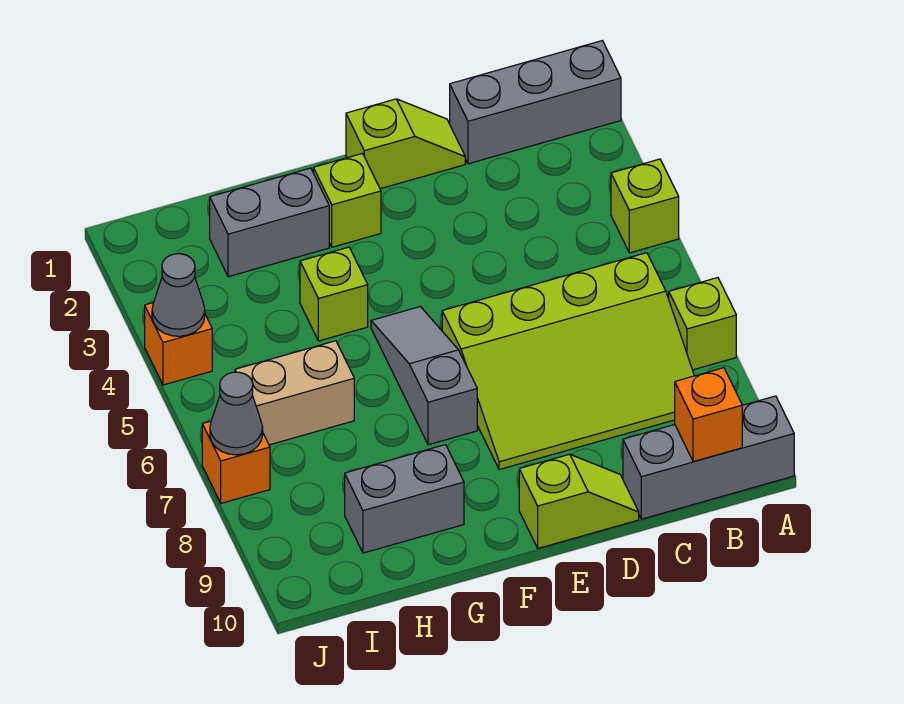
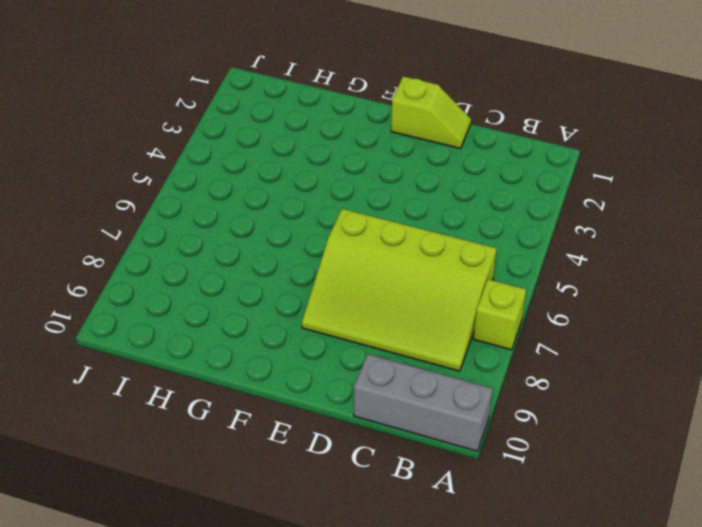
none -> grey brick A1:C1 level 1
none -> lime brick A4 level 1
none -> lime slope D10:E10 level 1 top E

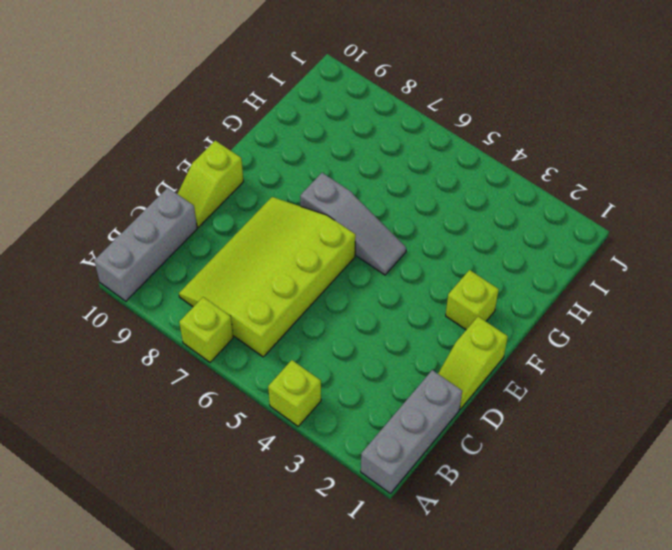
none -> grey brick G2:H2 level 1
none -> lime brick G4 level 1
none -> grey brick G9:H9 level 1

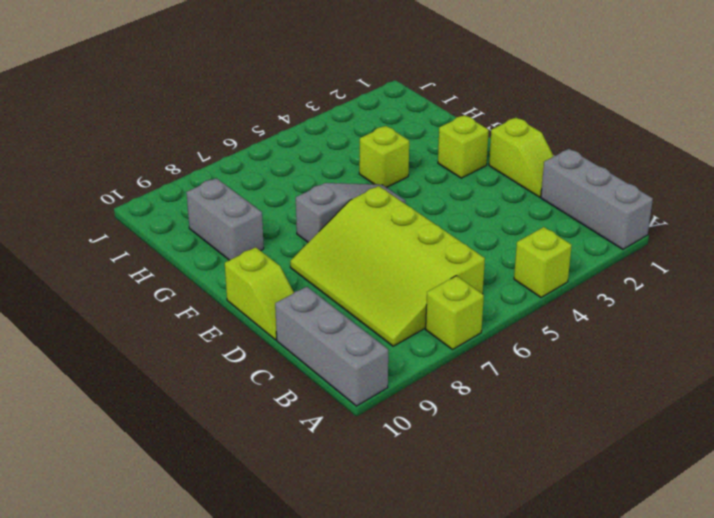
none -> grey brick G2:H2 level 1
none -> tan brick H6:I6 level 1
none -> orange brick J4 level 1

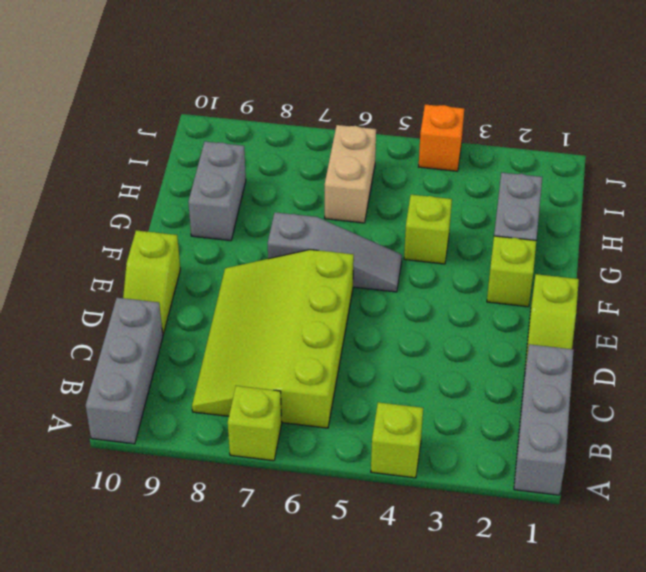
none -> orange brick J7 level 1
none -> orange brick B10 level 2
none -> grey cone J4 level 2

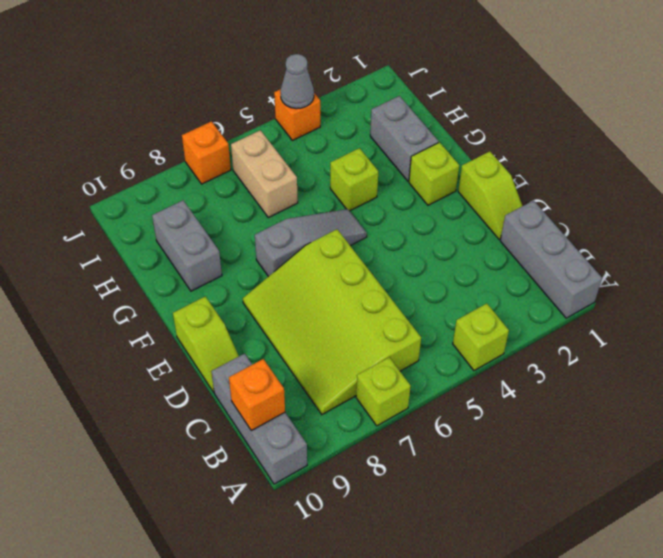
none -> grey cone J7 level 2

